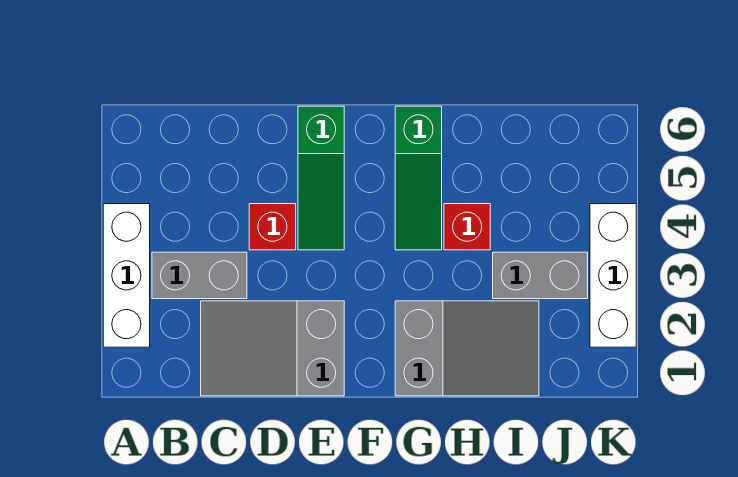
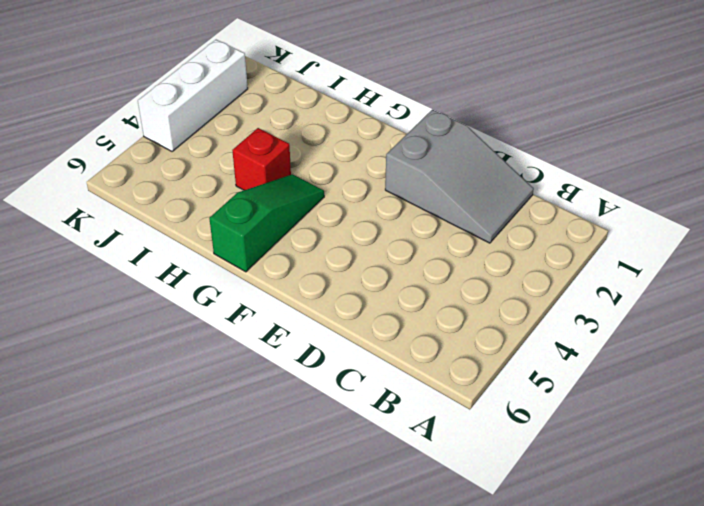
none -> white brick A2:A4 level 1
none -> grey brick B3:C3 level 1

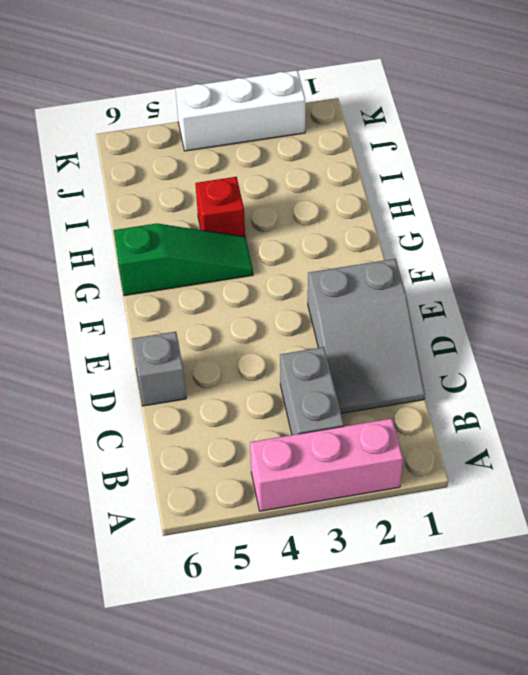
pink brick A2:A4 level 1 -> white brick A2:A4 level 1
grey brick D6 level 1 -> none
none -> red brick D4 level 1
none -> green slope E4:E6 level 1 top 6

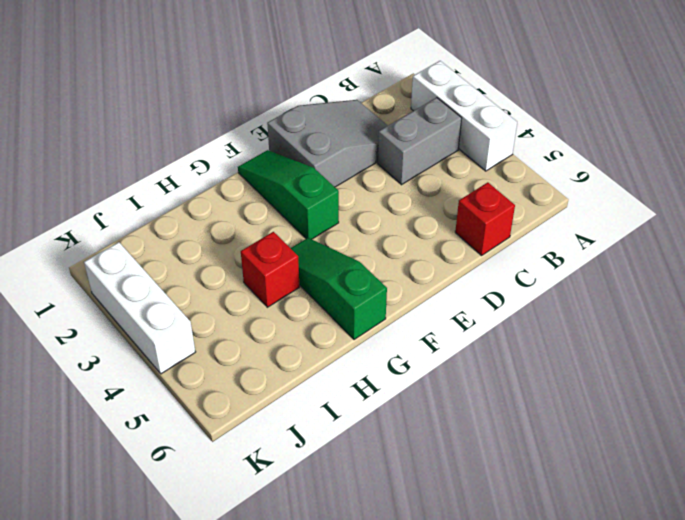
red brick C6 level 1 -> red brick D4 level 1
green slope F1:F3 level 1 top 3 -> green slope E4:E6 level 1 top 6
none -> grey slope G1:I2 level 1 top G
none -> grey brick I3:J3 level 1

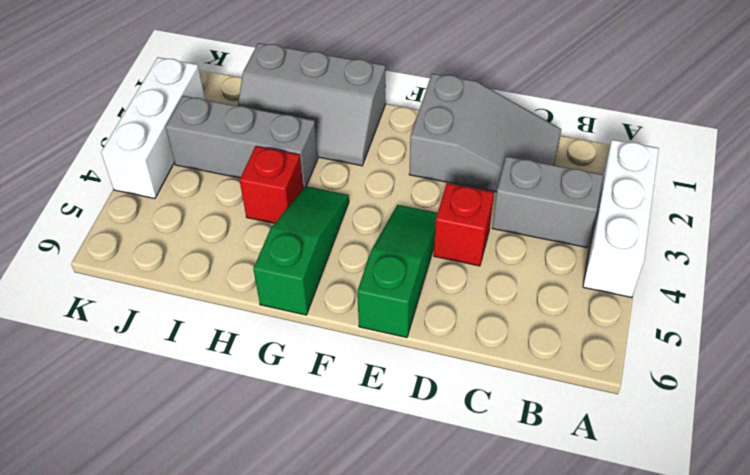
grey slope G1:I2 level 1 top 1 -> grey slope G1:I2 level 1 top G
grey brick H3:J3 level 1 -> grey brick I3:J3 level 1

